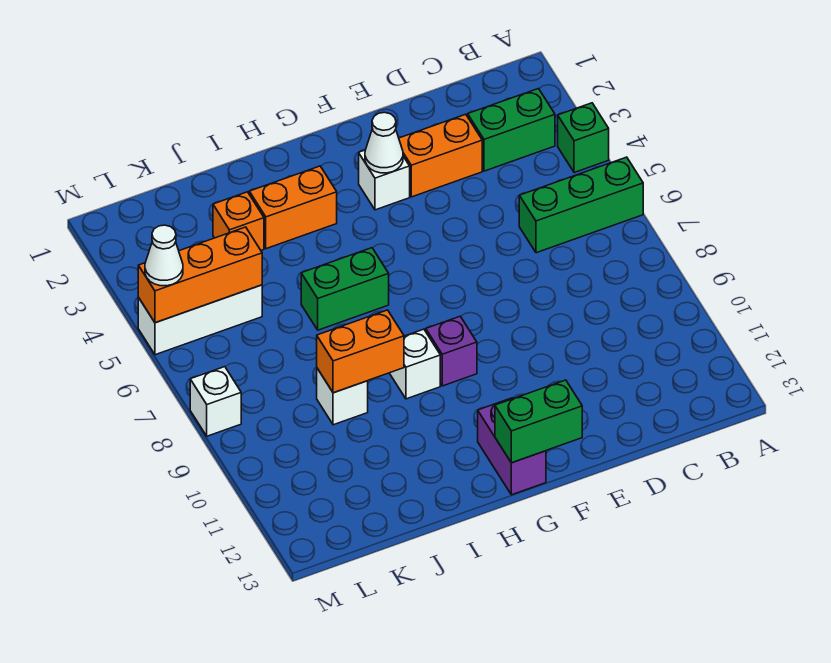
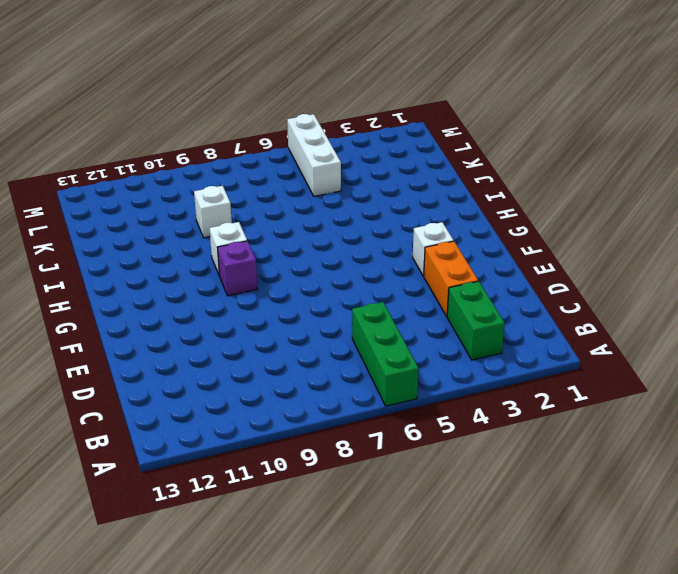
none -> green brick A4 level 1
none -> purple brick G12:G13 level 1
none -> orange brick H3:I3 level 1

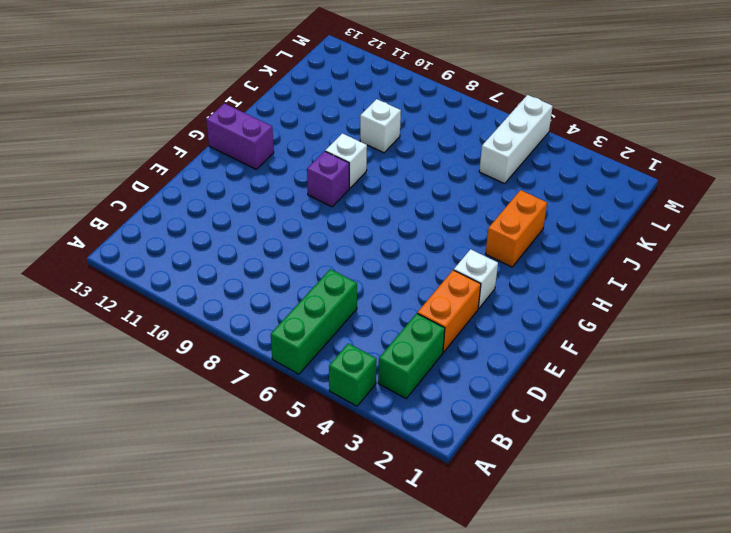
none -> green brick H6:I6 level 1
none -> orange brick J3 level 1
none -> white brick M8 level 1

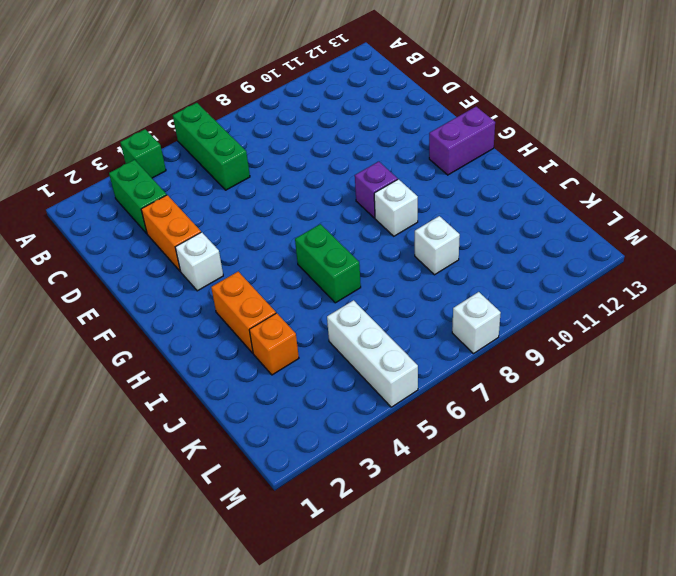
none -> white cone F3 level 2
none -> green brick F13:G13 level 2
none -> orange brick I9:J9 level 2

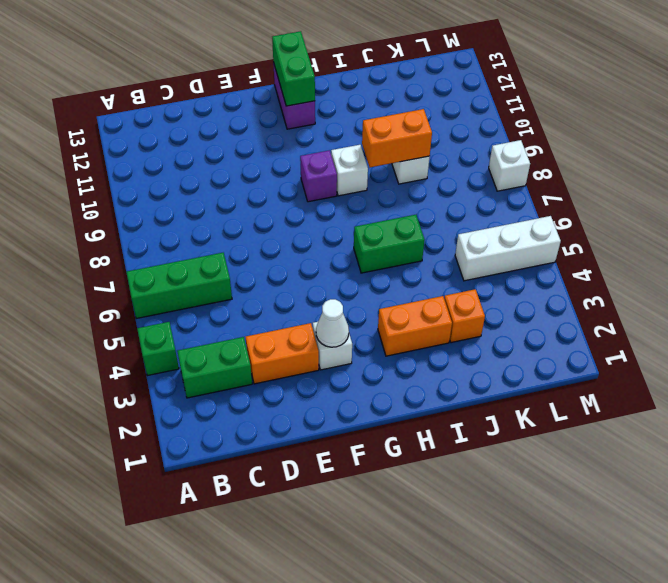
green brick G12:G13 level 2 -> green brick F13:G13 level 2
none -> orange brick K5:M5 level 2
none -> white cone M5 level 3

